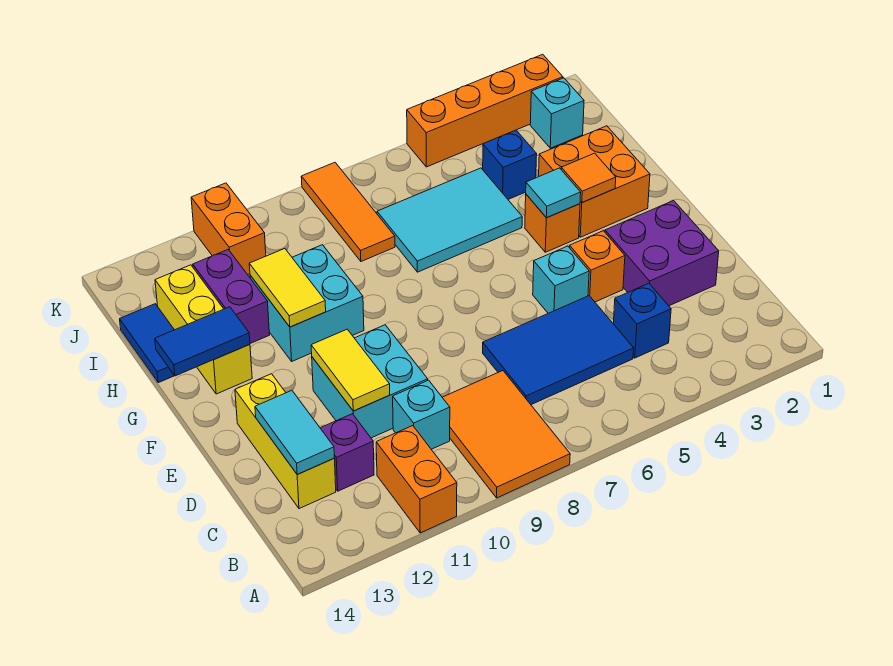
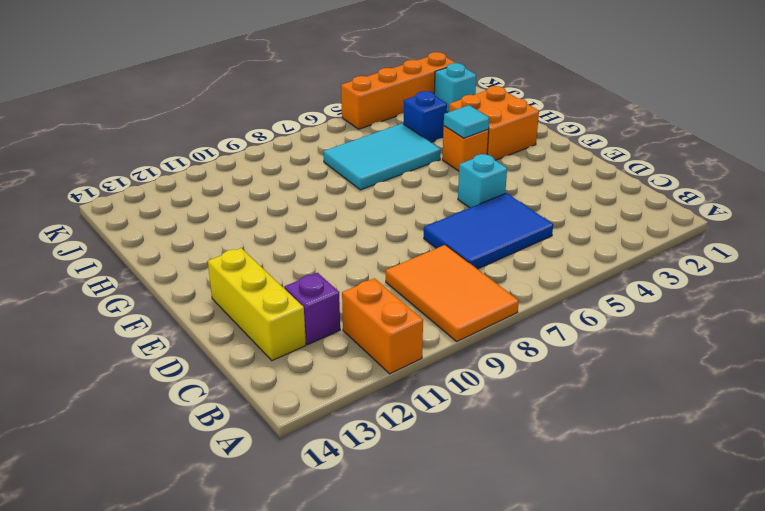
none -> blue brick C4 level 1
none -> cyan brick C10 level 1
none -> purple brick D2:E3 level 1

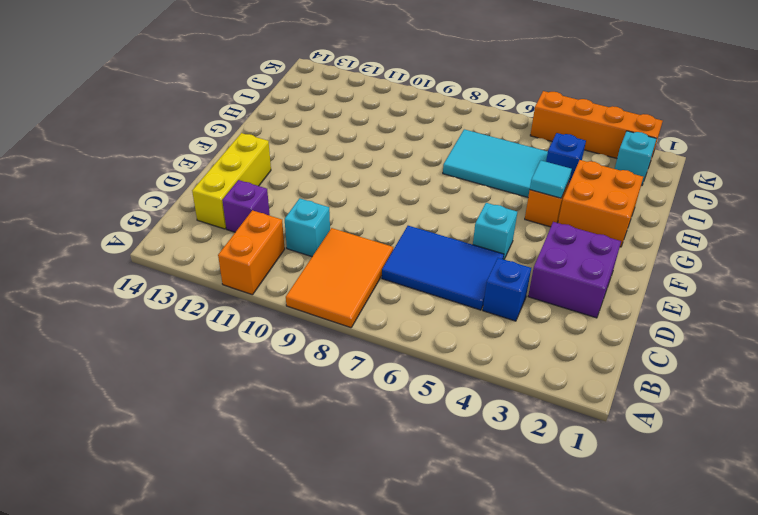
none -> cyan brick D10:E11 level 1
none -> orange brick E4 level 1
none -> cyan brick G10:H11 level 1

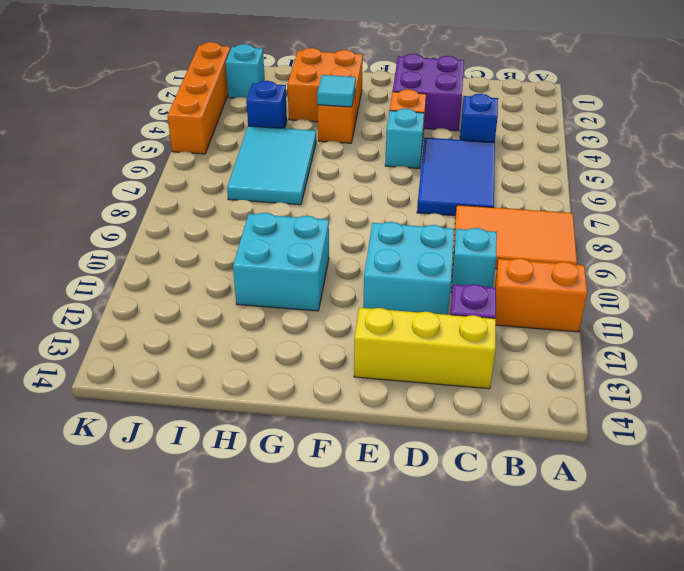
none -> yellow brick G13:I13 level 1
none -> purple brick H12:I12 level 1
none -> blue tile H14:I14 level 1

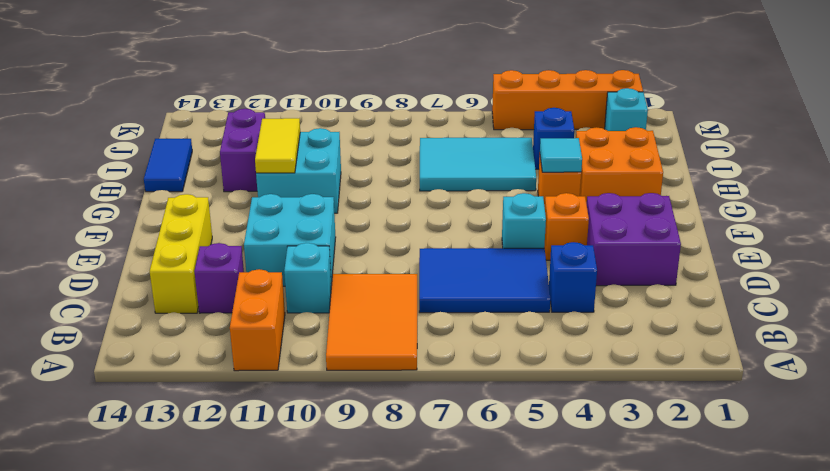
none -> yellow brick G13:I13 level 1
none -> orange tile I8:K8 level 1
none -> orange brick J11:K11 level 1

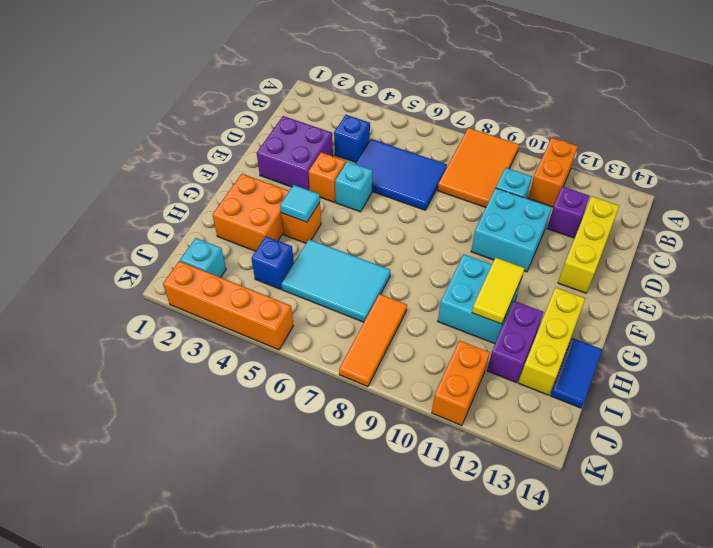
none -> cyan tile C13:D13 level 2
none -> yellow tile D11:E11 level 2
none -> orange tile G3 level 2

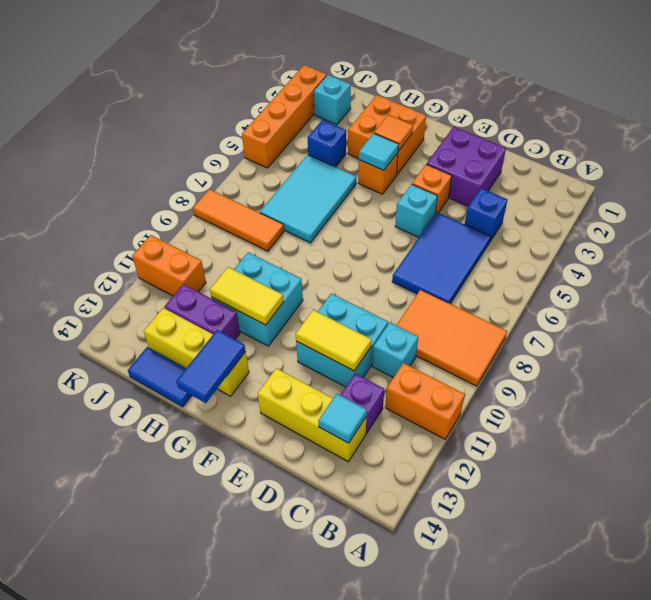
cyan tile C13 level 2 -> cyan tile C13:D13 level 2

